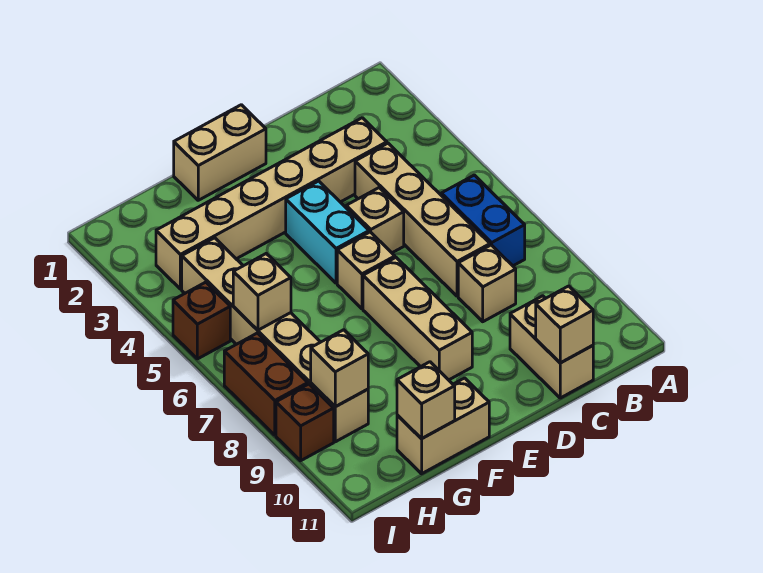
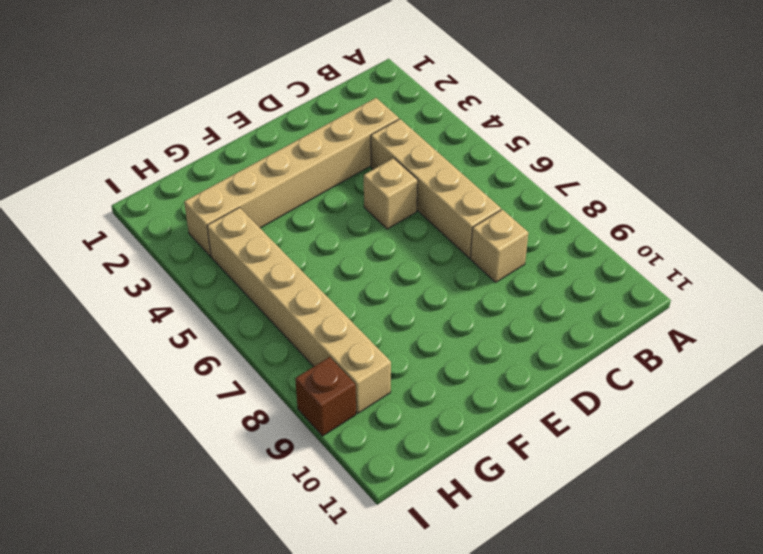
none -> blue brick B6:B7 level 1
none -> tan brick C10:C11 level 1
none -> tan brick E1:F1 level 1

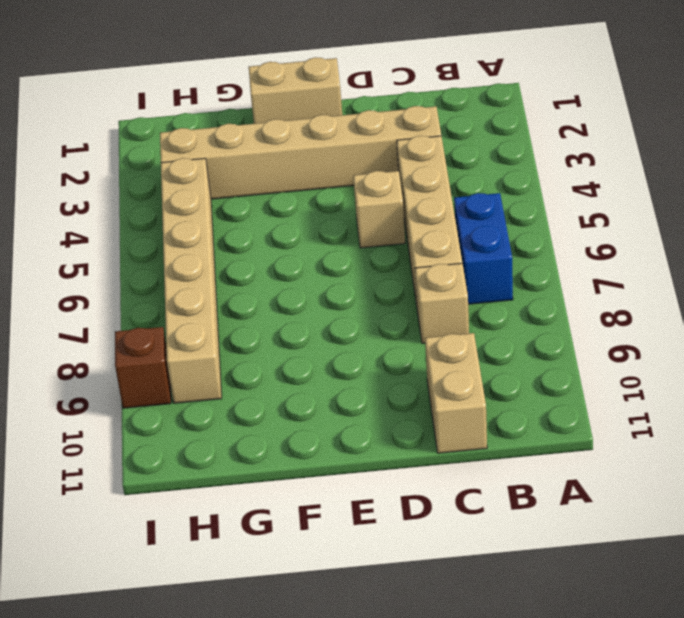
none -> cyan brick E4:E5 level 1
none -> tan brick E6 level 1
none -> tan brick E7:E9 level 1

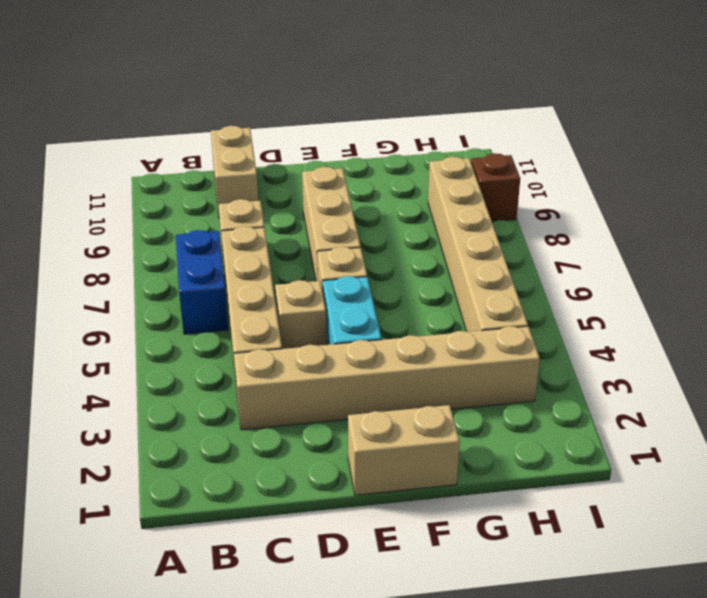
none -> tan brick F11:G11 level 1
none -> brown brick I5 level 1
none -> brown brick I7:I8 level 1

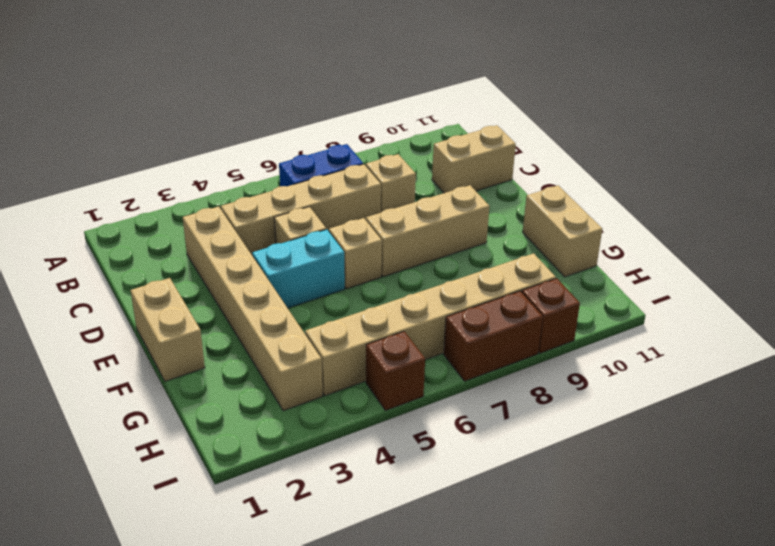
none -> tan brick C11 level 2
none -> tan brick G11 level 2
none -> tan brick H6 level 2

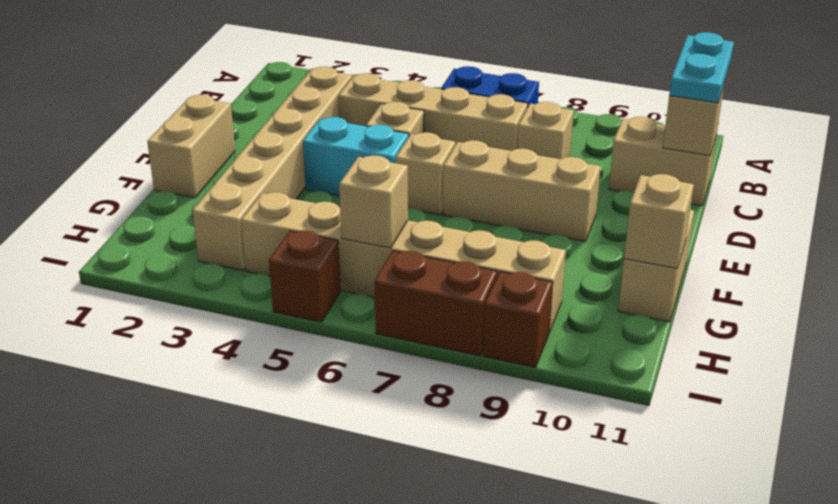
cyan plate B11:C11 level 3 -> none
none -> tan brick H9 level 2

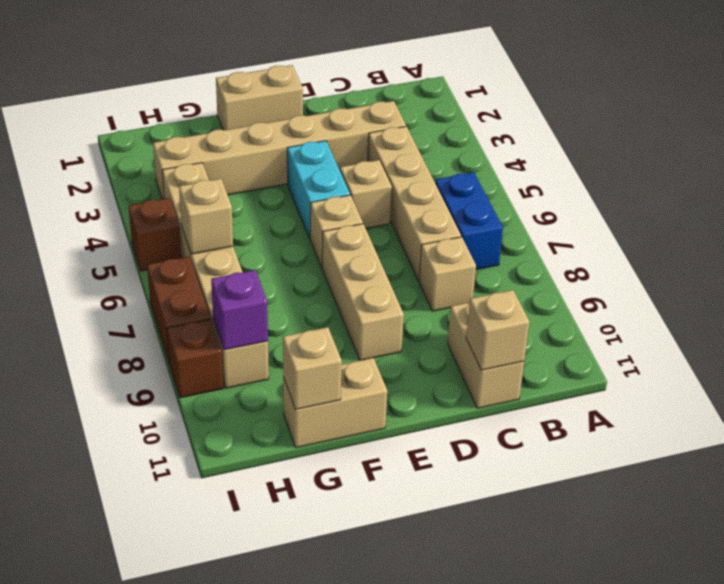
purple brick H9 level 2 -> tan brick H9 level 2

